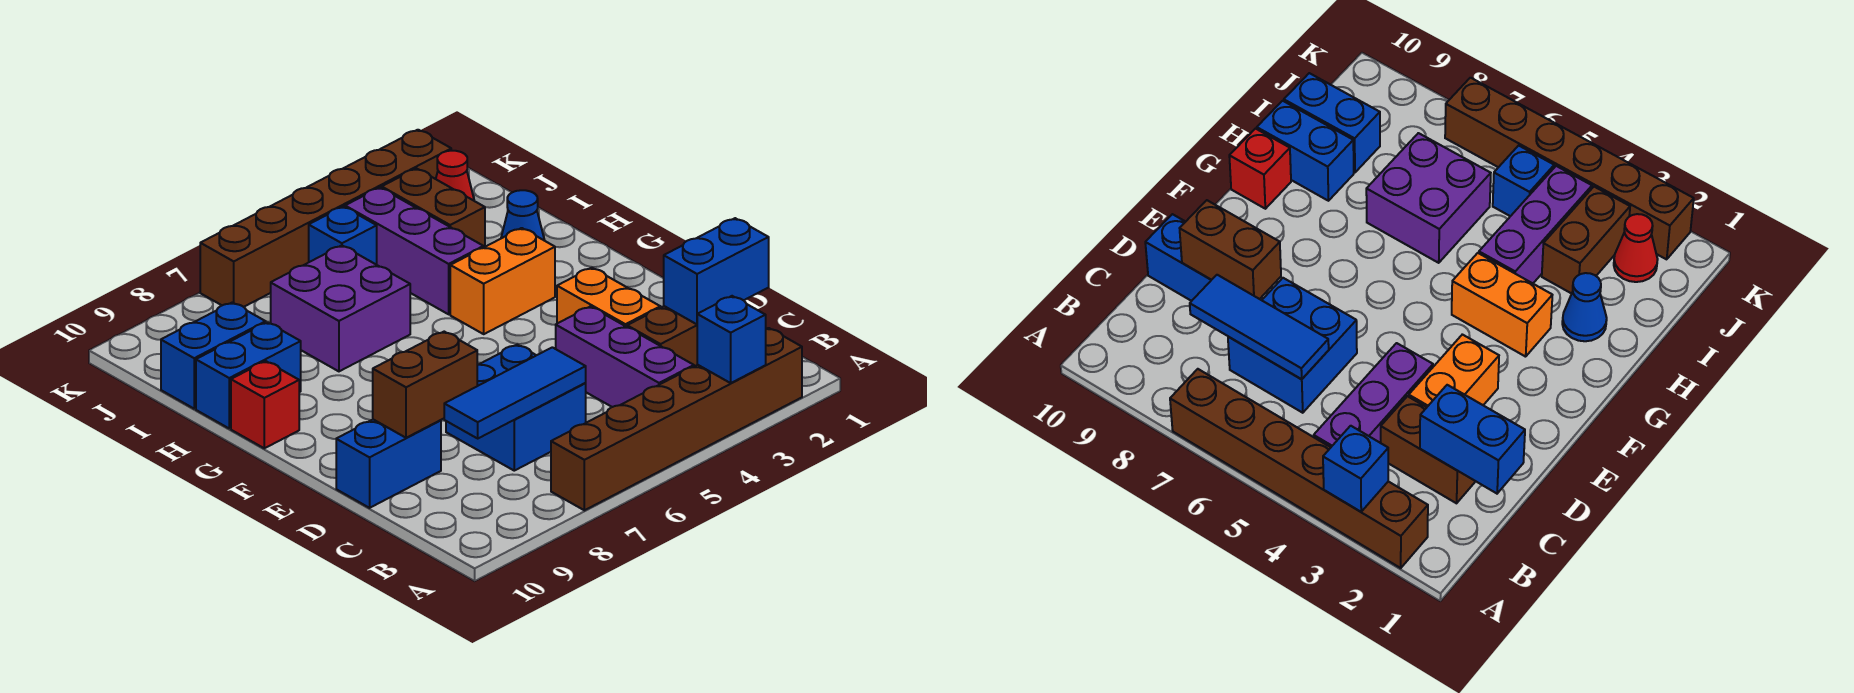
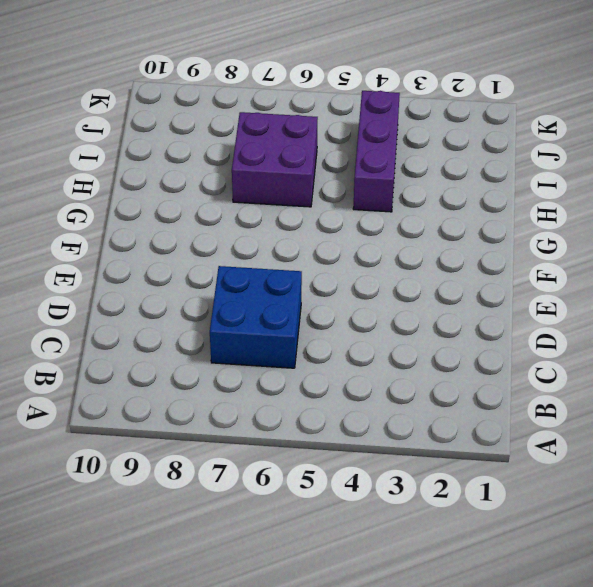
none -> brown brick A2:A7 level 1
none -> purple brick B4:D4 level 1
none -> brown brick C2:C3 level 1

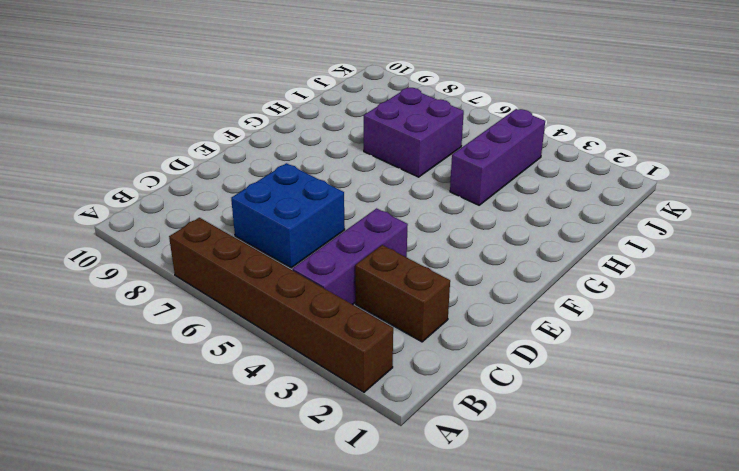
none -> orange brick D3:E3 level 1
none -> blue brick D9:D10 level 1
none -> orange brick G3:G4 level 1

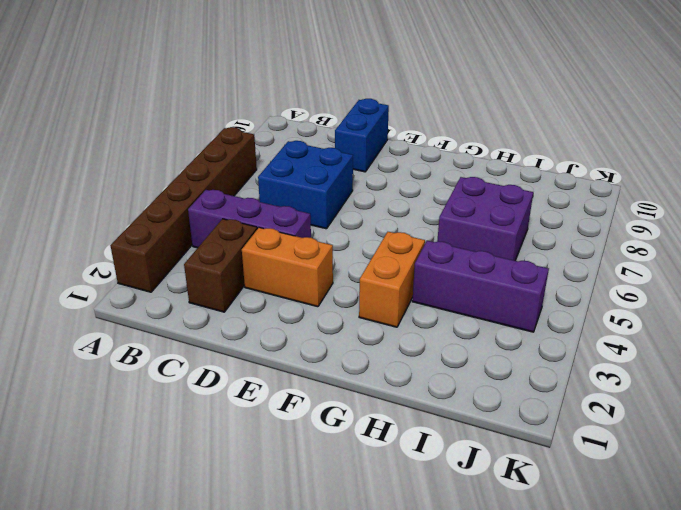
none -> red brick G10 level 1
none -> blue cone H2 level 1
none -> blue brick H9:H10 level 1

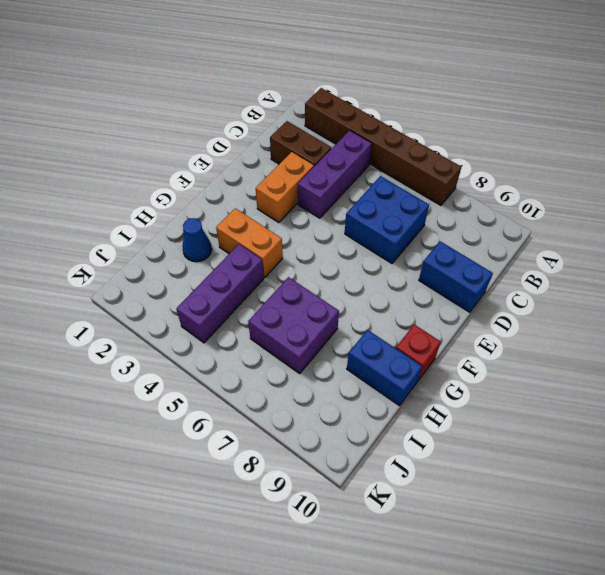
none -> brown brick I3:J3 level 1
none -> blue brick I9:I10 level 1
none -> red cone J2 level 1

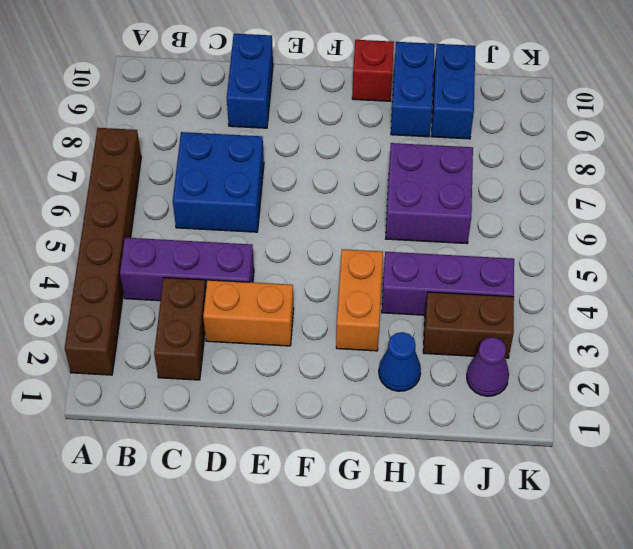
purple cone J2 level 1 -> red cone J2 level 1
none -> blue brick J5 level 1
none -> brown brick K2:K7 level 1
none -> blue brick A3 level 2

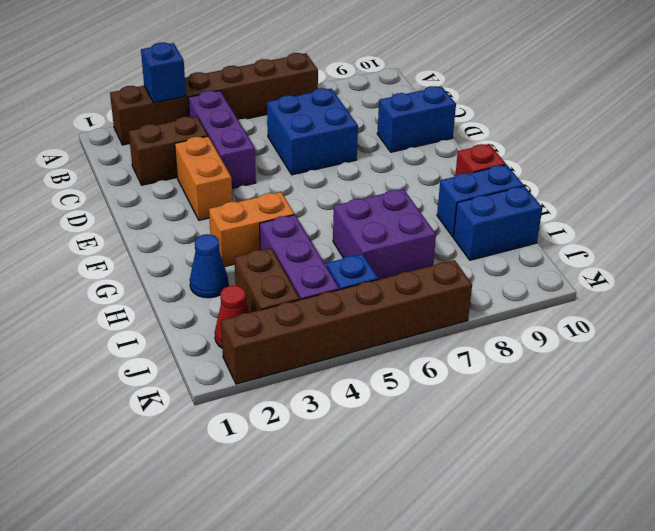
none -> blue brick C1:C2 level 2
none -> blue tile C6:C8 level 2
none -> brown brick D8:D9 level 2

